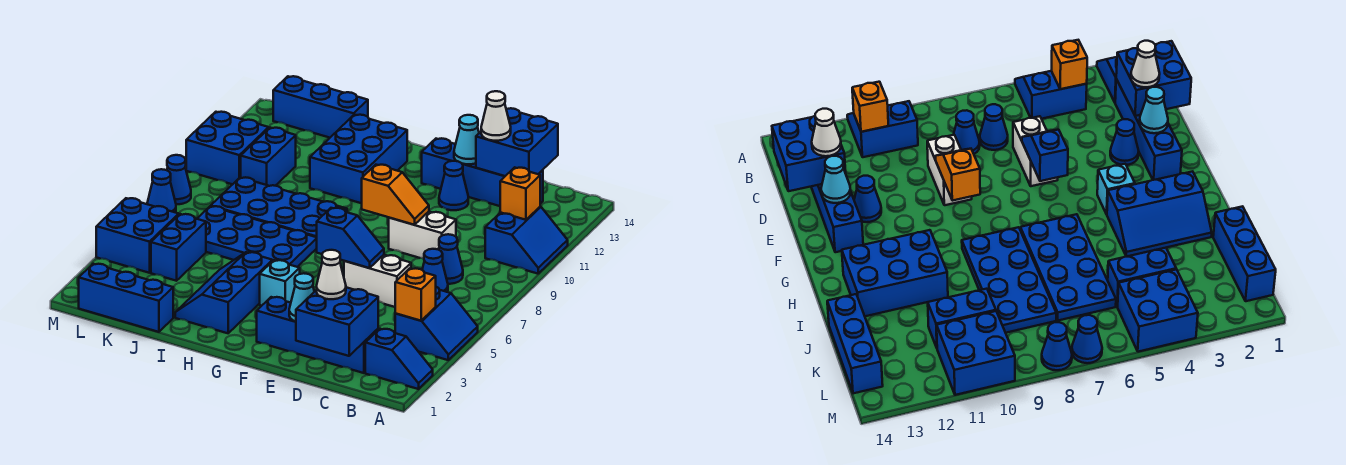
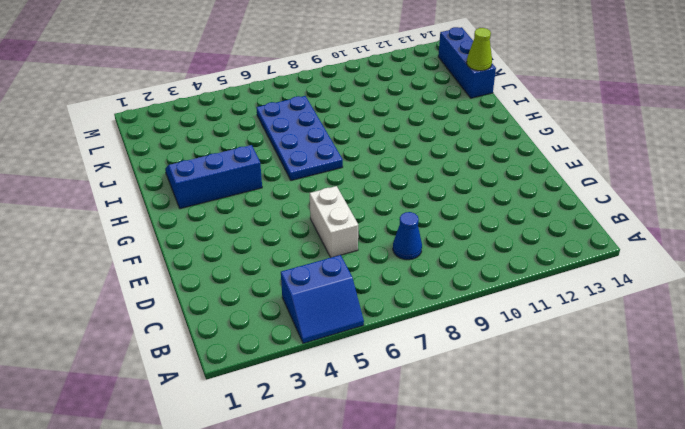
lime cone J14 level 2 -> none
none -> blue slope A2:B2 level 1 top B
none -> blue slope A10:B11 level 1 top B
none -> blue brick C2:F2 level 1
none -> blue cone C7 level 1

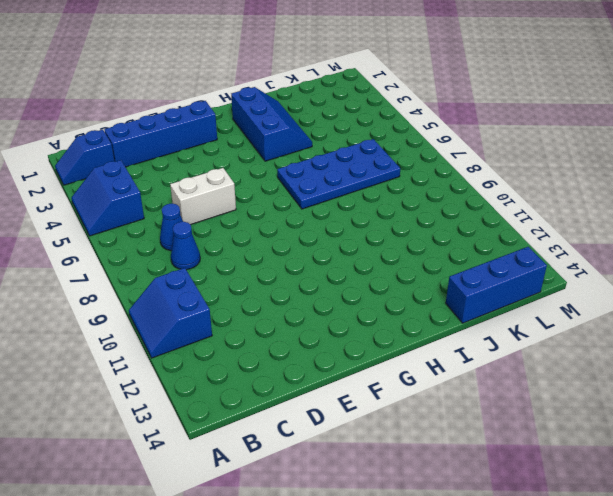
none -> blue brick C13:F13 level 1
none -> white brick D9:E9 level 1
none -> blue cone E3 level 1
none -> blue cone E12 level 1

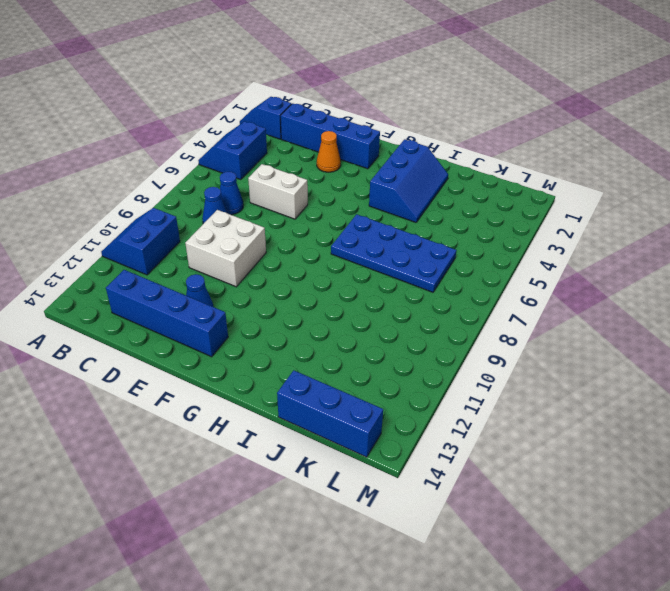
white brick D9:E10 level 1 -> white brick D9:E9 level 1
orange cone E3 level 1 -> blue cone E3 level 1
none -> cyan brick G4 level 1
none -> blue plate H8:K9 level 1
none -> blue brick H11:I13 level 1
none -> blue brick J1:L1 level 1

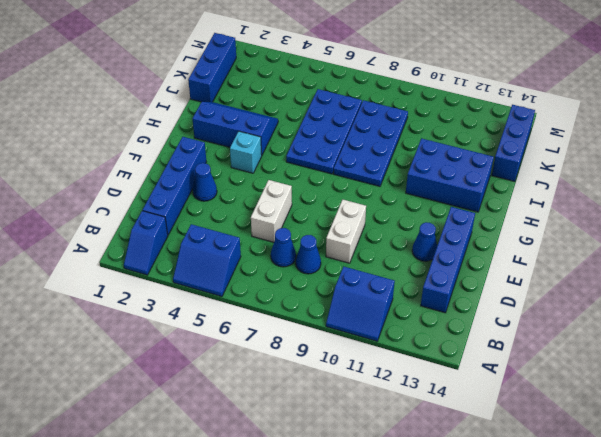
none -> blue brick K4:K5 level 1
none -> blue brick K10:K11 level 1
none -> blue brick L4:M5 level 1
none -> blue brick L10:M11 level 1

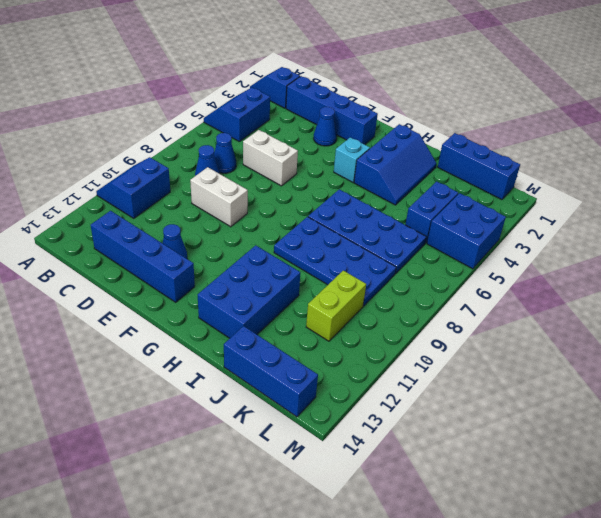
lime brick K10:K11 level 1 -> blue brick K10:K11 level 1
none -> blue brick L10:M11 level 1
none -> blue cone M7 level 1
none -> blue cone M8 level 1
none -> orange brick B4 level 2

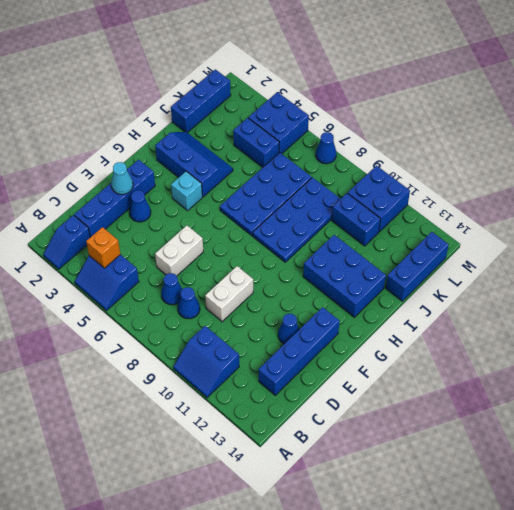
none -> blue cone M8 level 1
none -> orange brick B11 level 2
none -> blue brick C1:D2 level 2
none -> blue brick C13:D14 level 2

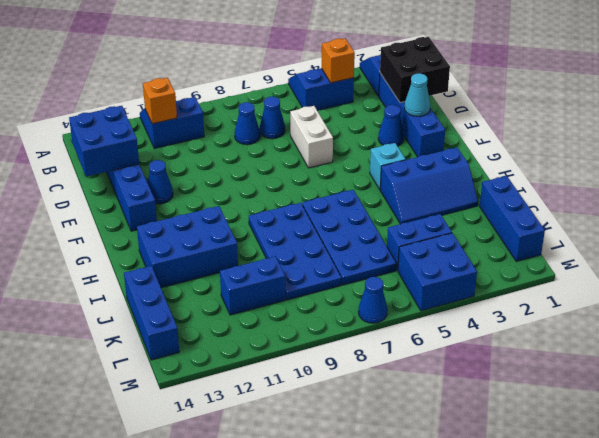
black brick C1:D2 level 2 -> blue brick C1:D2 level 2
none -> white brick D9:E9 level 1
none -> blue brick L10:M11 level 1
none -> blue cone M8 level 1
none -> blue slope E6:F6 level 2 top F

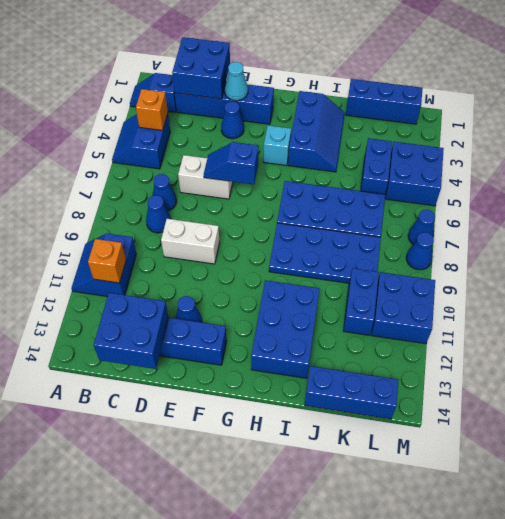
none -> orange slope E9:F9 level 2 top F
none -> cyan cone E13 level 2
none -> white cone D2 level 3
none -> white cone D13 level 3

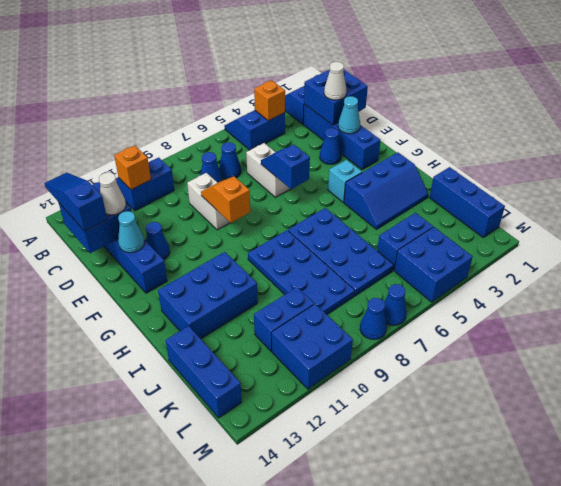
blue slope B14:D14 level 3 top D -> none

